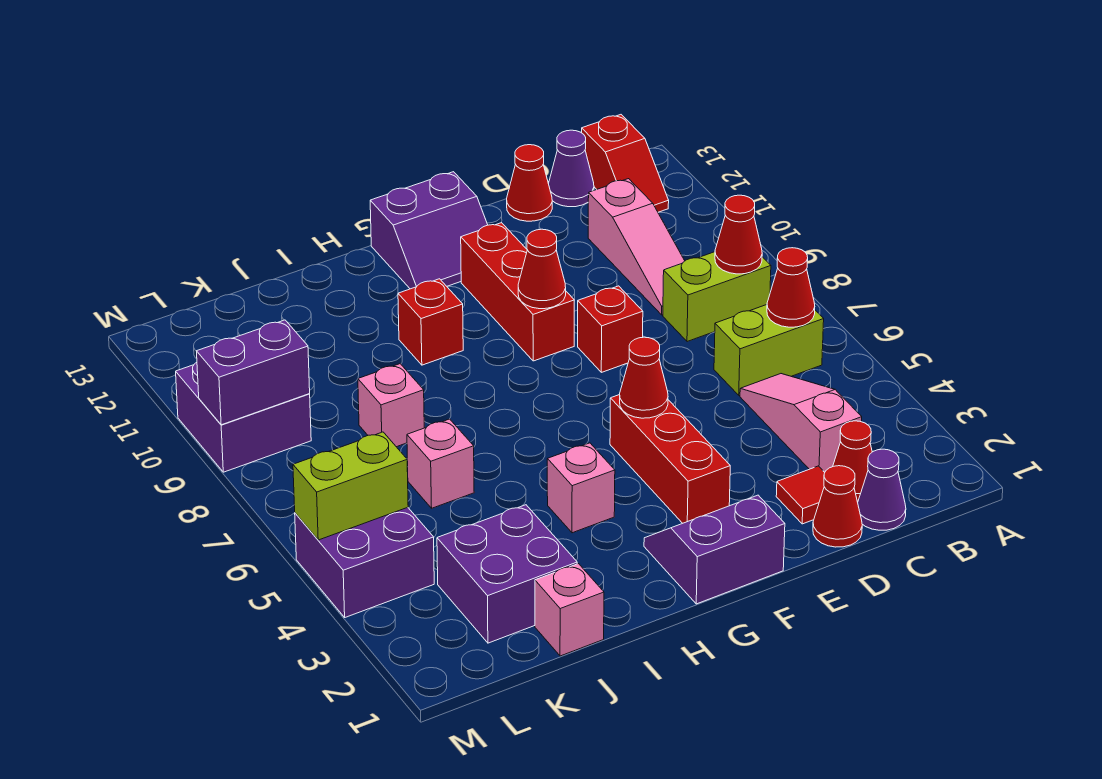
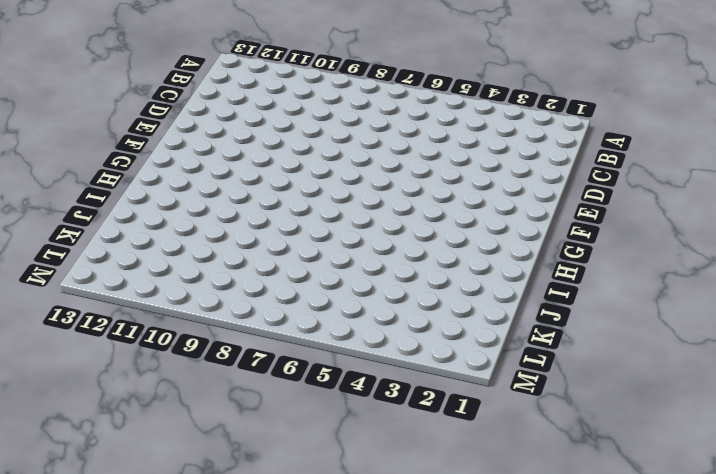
none -> lime brick B6:C6 level 1
none -> lime brick B8:C8 level 1
none -> red slope B12:B13 level 1 top 13
none -> purple cone C1 level 1

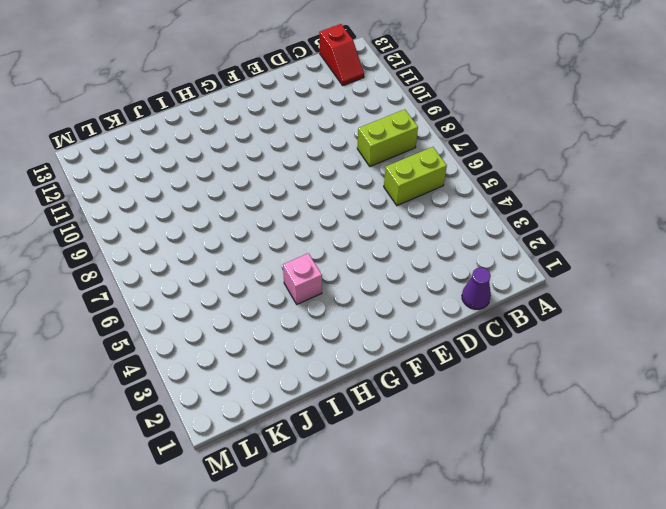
none -> red cone C2 level 1
none -> pink slope C3:C5 level 1 top 3
none -> pink slope C9:C11 level 1 top 11
none -> purple cone C13 level 1

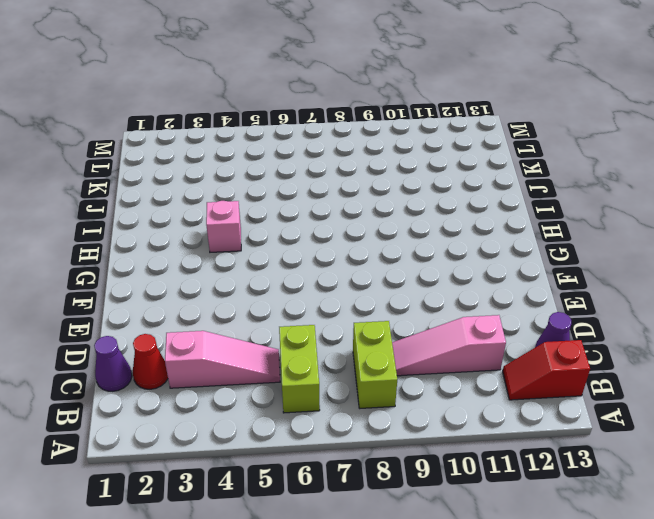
none -> red cone D1 level 1
none -> red tile D2 level 1
none -> red cone D13 level 1
none -> red brick E8 level 1

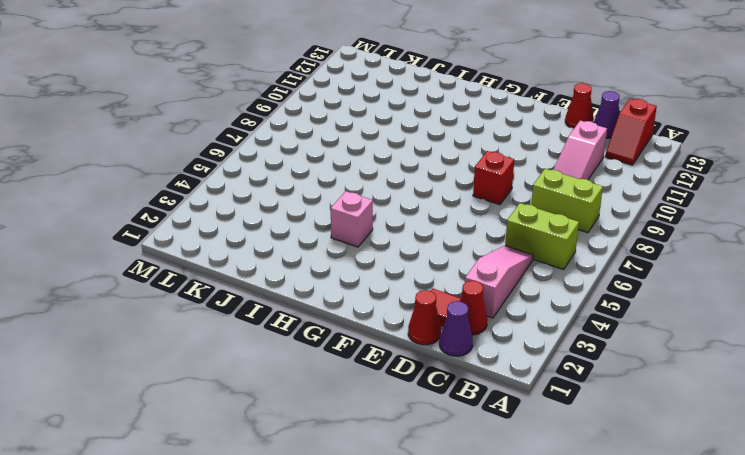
none -> purple slope F1:G2 level 1 top 1
none -> red brick F3:F5 level 1
none -> red brick F9:F11 level 1
none -> purple slope F12:G13 level 1 top 13

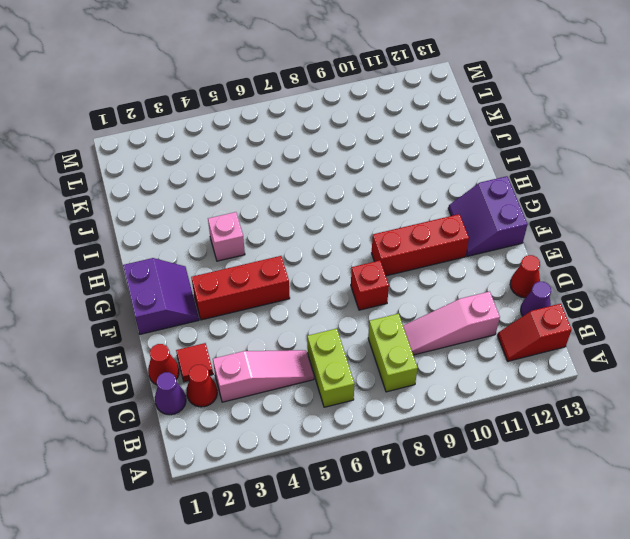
none -> red brick H10 level 1
none -> pink brick J1 level 1
none -> purple brick J2:K3 level 1
none -> pink brick J6 level 1

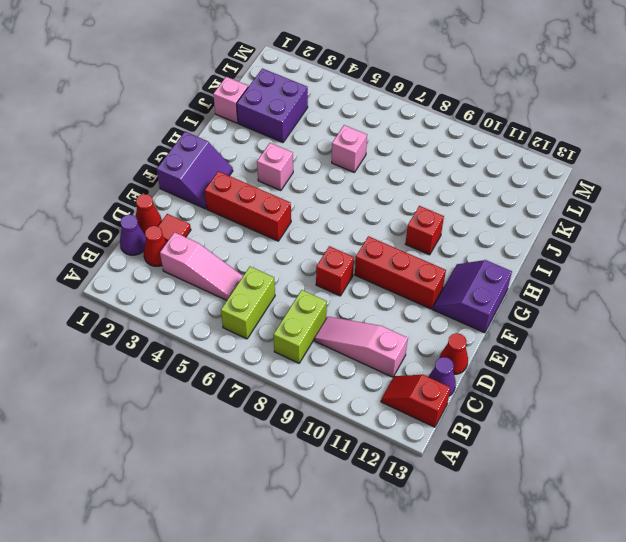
none -> pink brick J8 level 1
none -> purple brick L4:M5 level 1
none -> purple brick L9:M10 level 1
none -> red cone B6 level 2

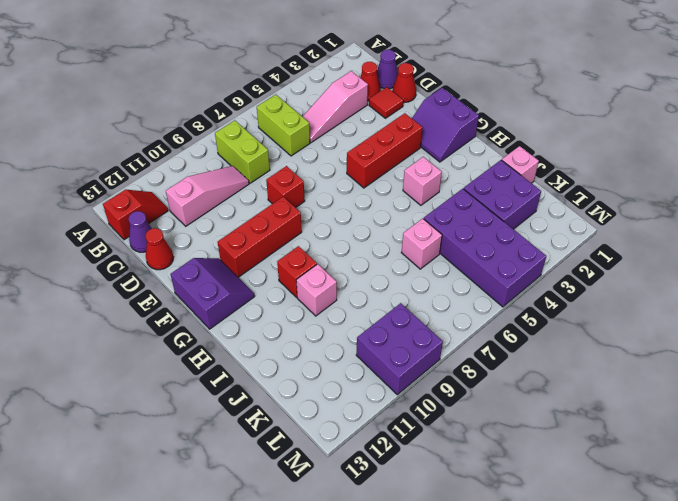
pink brick I10 level 1 -> pink brick J8 level 1
purple brick J4:M5 level 1 -> purple brick L4:M5 level 1
none -> red cone B6 level 2
none -> red cone B8 level 2
none -> red cone F5 level 2
none -> red cone F9 level 2

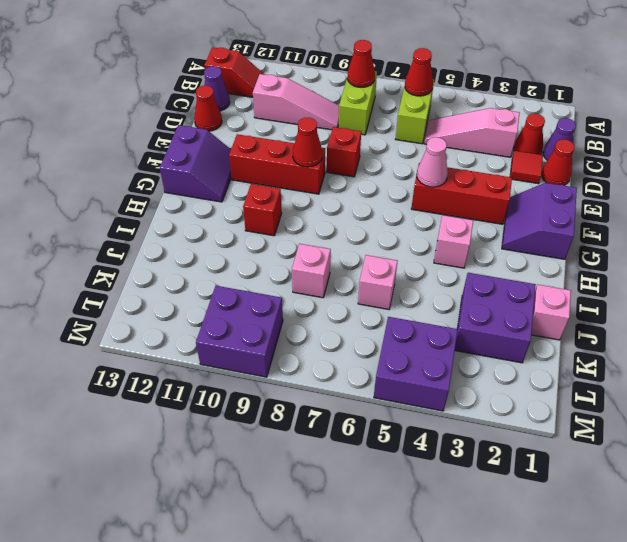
pink cone F5 level 2 -> red cone F5 level 2
none -> lime brick L5:M5 level 2
none -> purple brick L9:M9 level 2

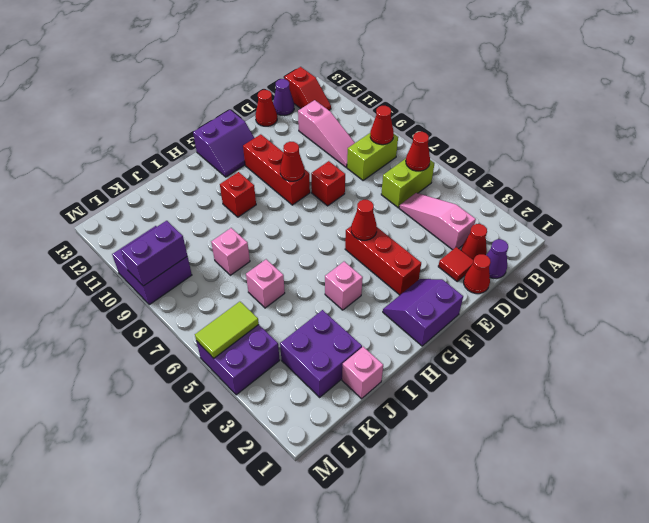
lime tile L5:M5 level 2 -> lime brick L5:M5 level 2

